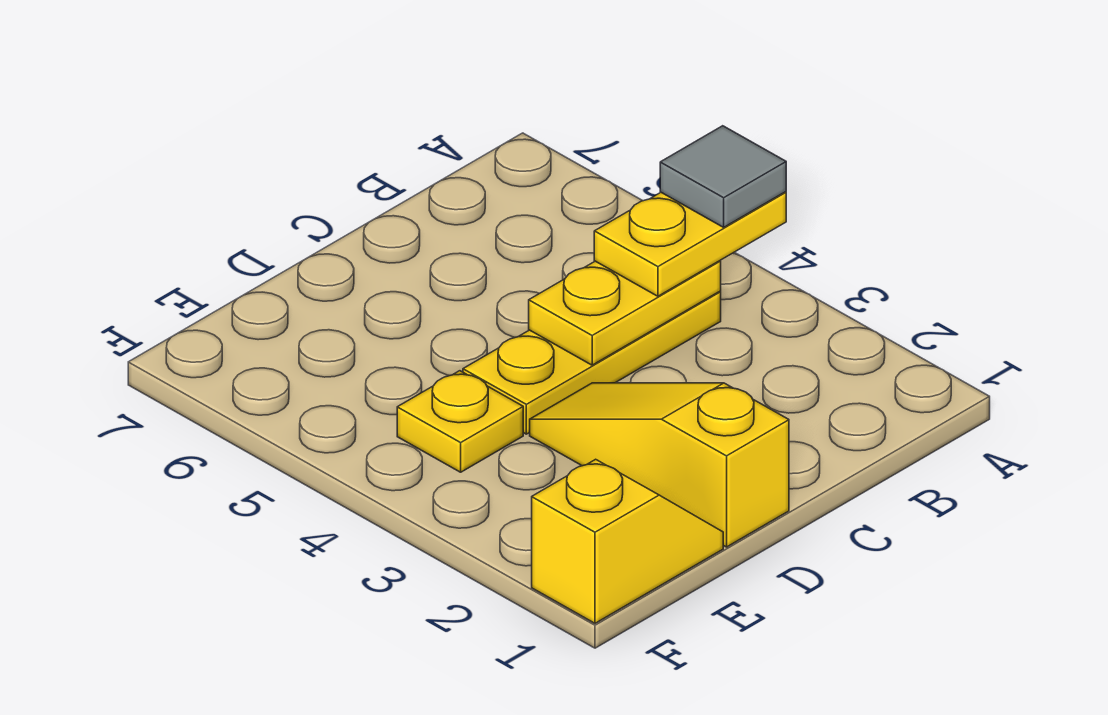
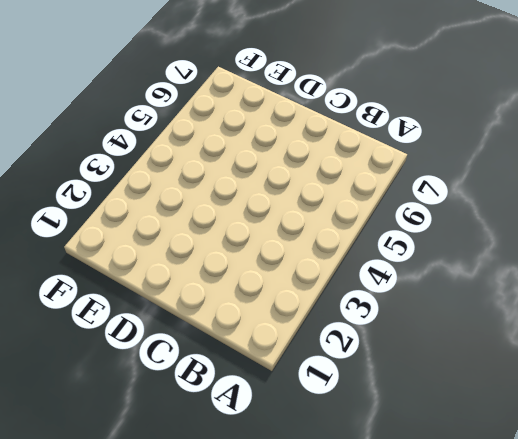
none -> yellow plate B4:D4 level 1
none -> yellow slope D1:D3 level 1 top 1

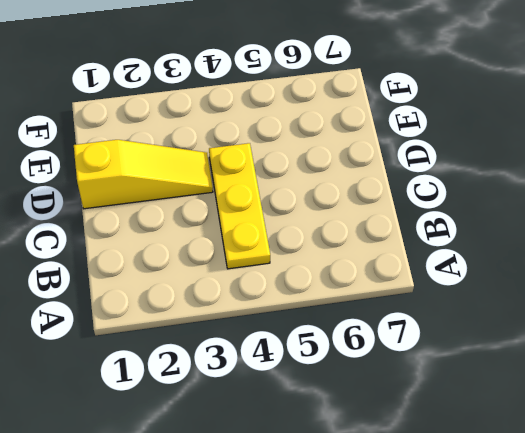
none -> yellow slope E1:F1 level 1 top F
none -> yellow plate E4 level 1

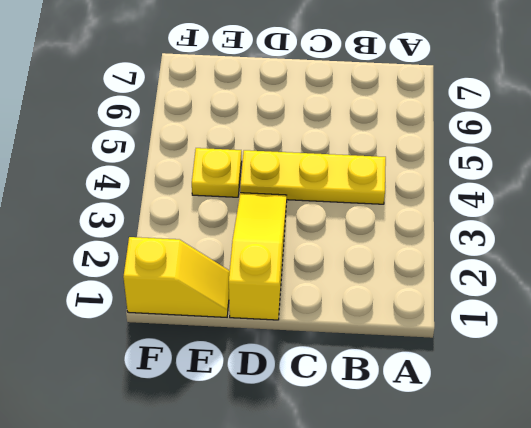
none -> yellow plate B4:C4 level 2
none -> yellow plate A4:B4 level 3

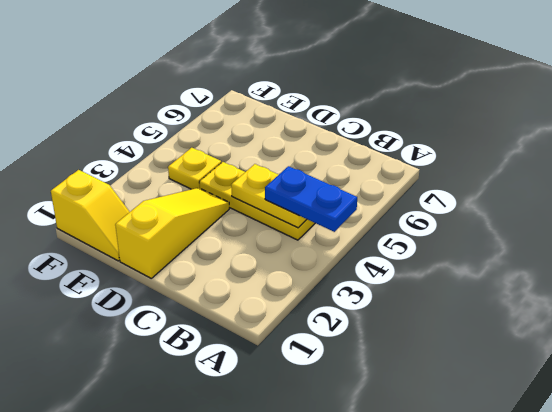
blue plate A4:B4 level 3 -> yellow plate A4:B4 level 3
none -> grey tile A4 level 4

